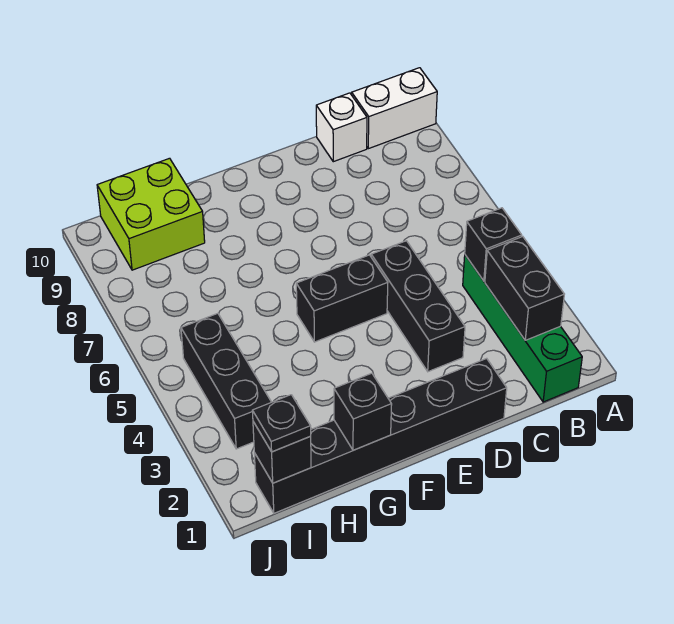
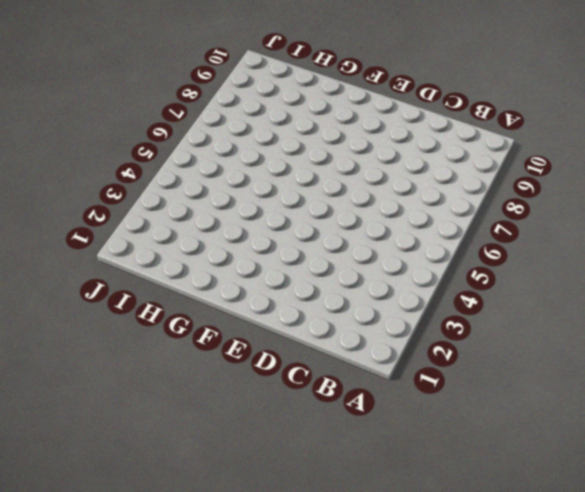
none -> white brick A10:B10 level 1
none -> green brick B1:B4 level 1
none -> white brick C10 level 1

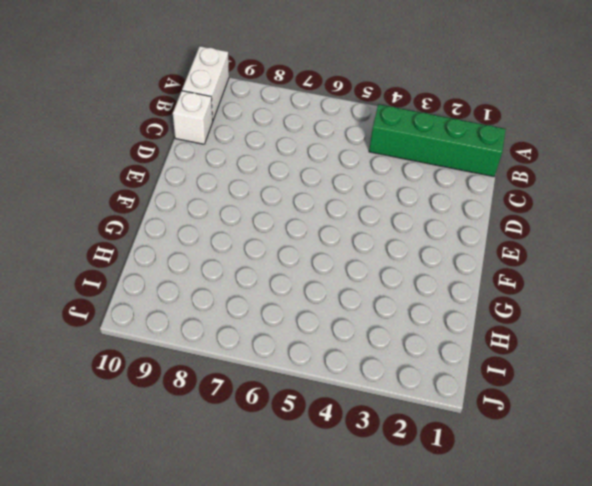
none -> black brick D1:I1 level 1
none -> black brick D3:D5 level 1
none -> black brick E5:F5 level 1

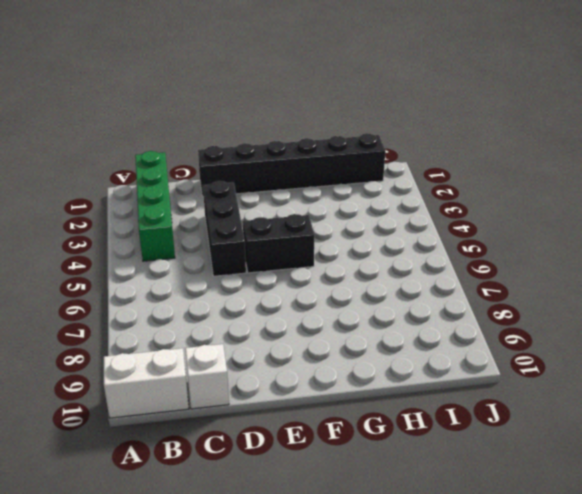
none -> lime brick H9:I10 level 1
none -> black brick I3:I5 level 1
none -> black brick B2:B3 level 2

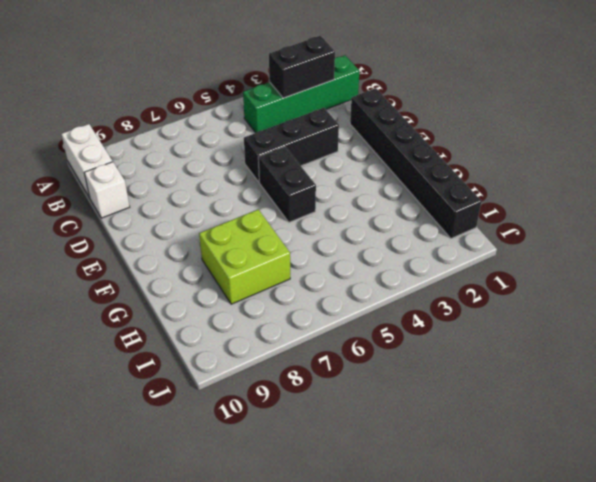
lime brick G7:H8 level 1 -> lime brick H9:I10 level 1
none -> black brick I3:I5 level 1
none -> black brick B4 level 2
none -> black brick G1 level 2

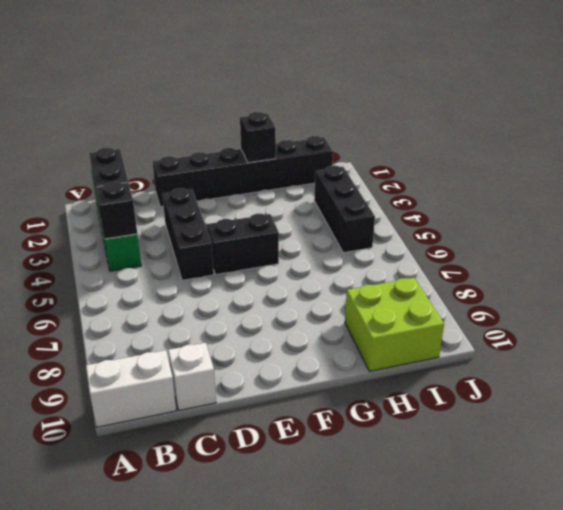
none -> black brick I1 level 2
none -> black plate I1 level 3

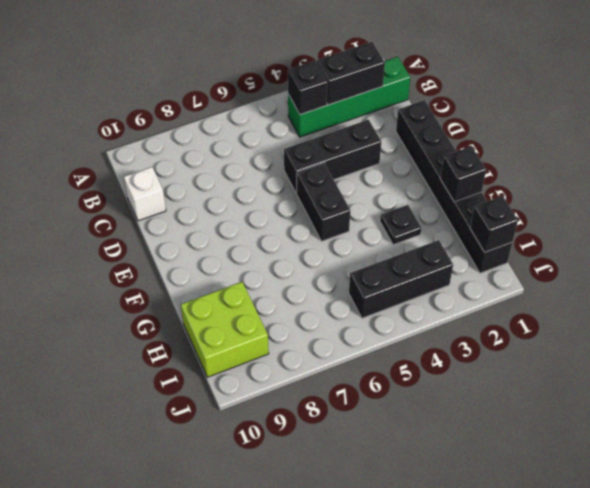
black plate G3 level 1 -> black plate I1 level 3
none -> white brick A10:B10 level 1

